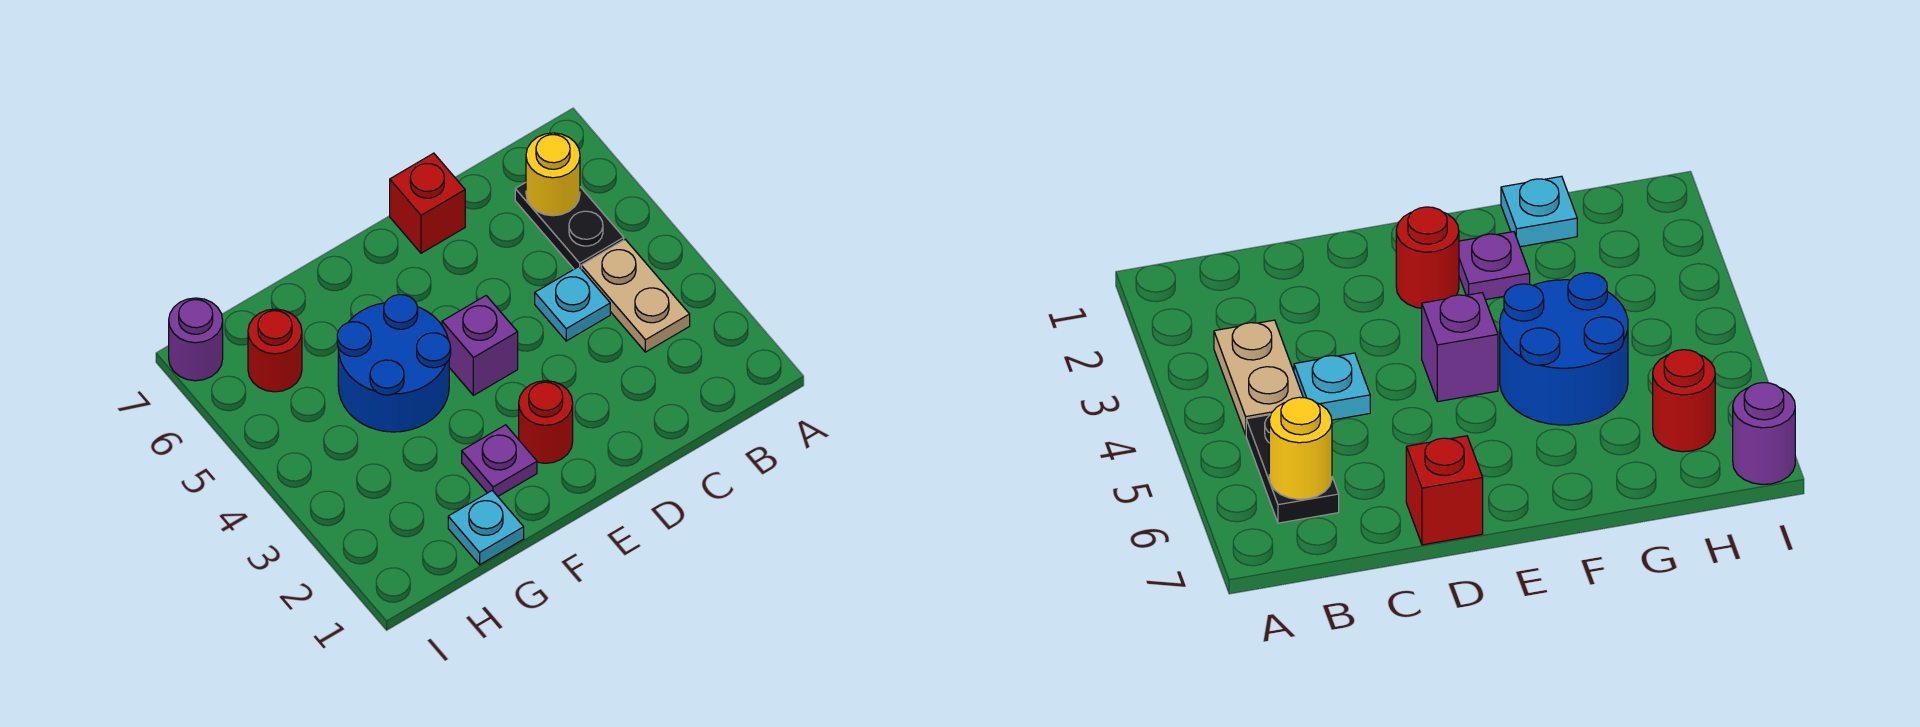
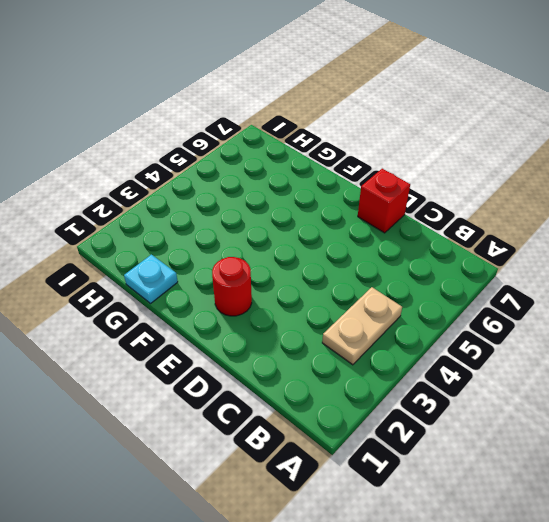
none -> black plate B5:B6 level 1
none -> cyan plate C4 level 1
none -> purple brick E4 level 1

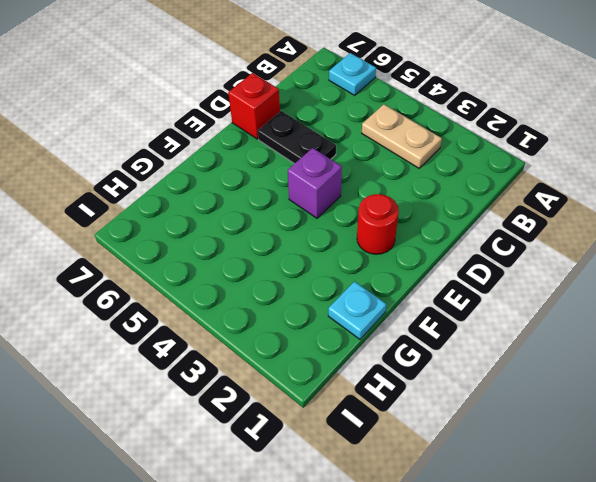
cyan plate A6 level 1 -> cyan plate C4 level 1
black plate D5:D6 level 1 -> black plate B5:B6 level 1
none -> purple plate F2 level 1
none -> blue round brick F4:G5 level 1
none -> red round brick H6 level 1

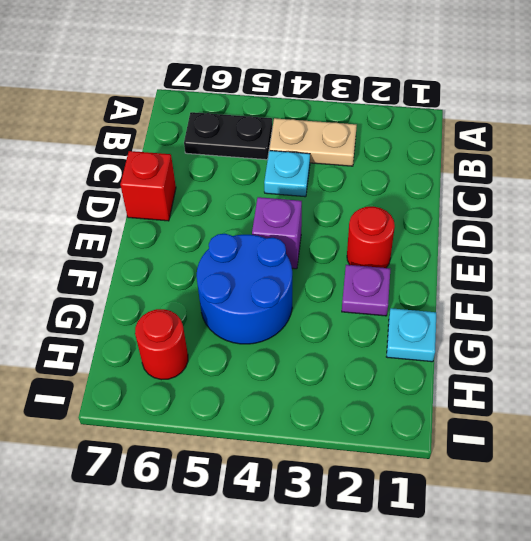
none -> purple round brick I7 level 1
none -> yellow round brick B6 level 2

